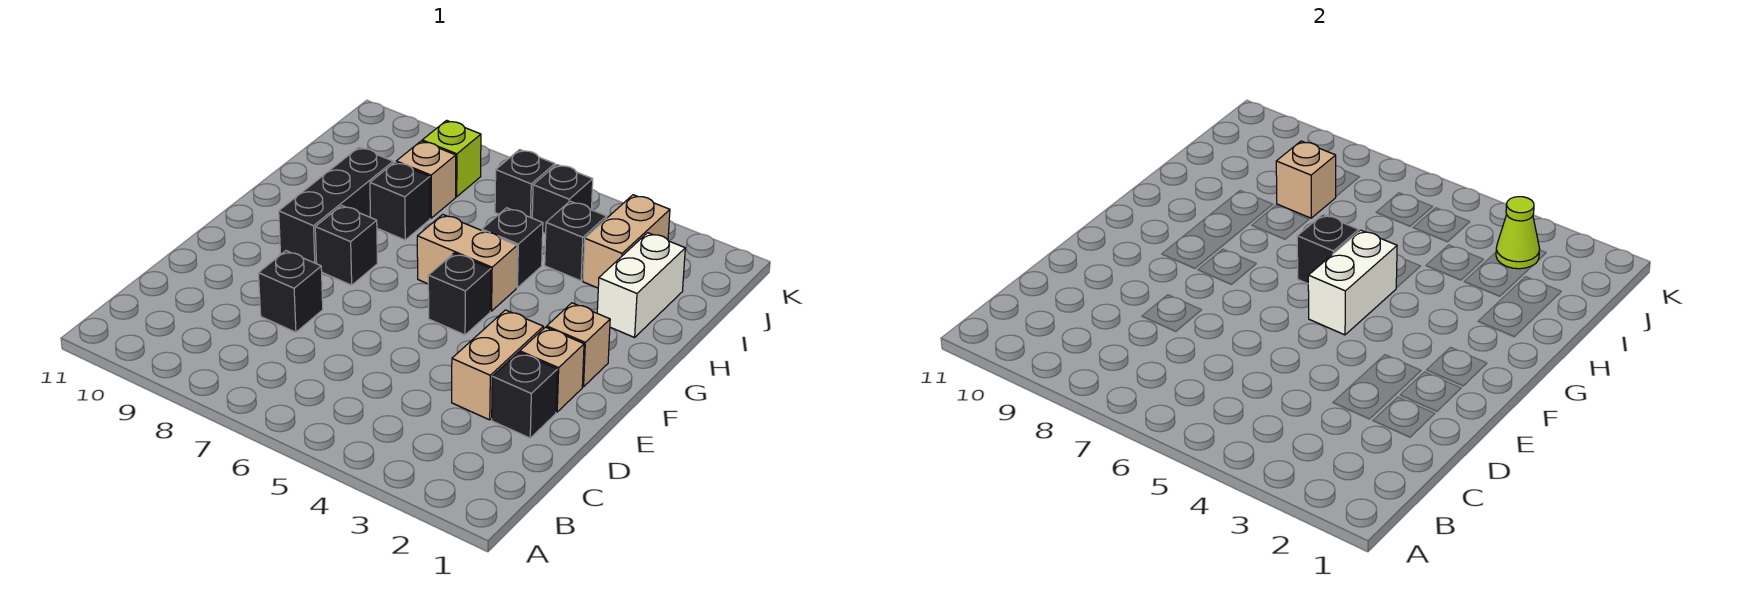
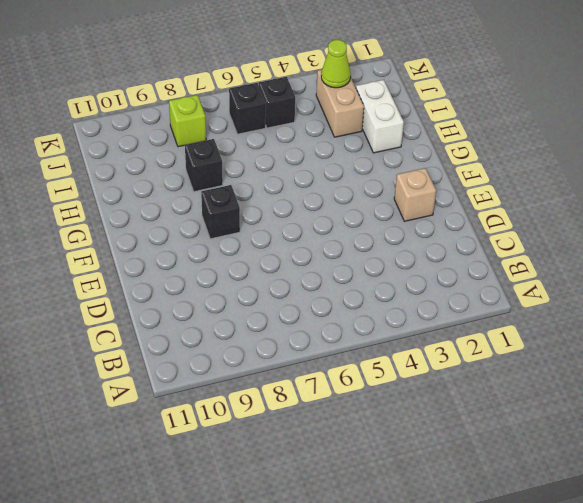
none -> black brick D2 level 1
none -> tan brick D3:E3 level 1
none -> black brick D8 level 1

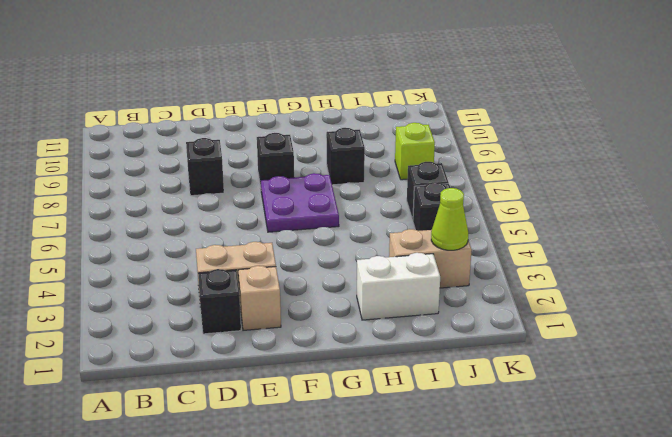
purple plate F6:G7 level 1 -> tan brick G5:G6 level 1
none -> tan brick F2 level 1
none -> black brick F5 level 1
none -> black brick F9:H9 level 1

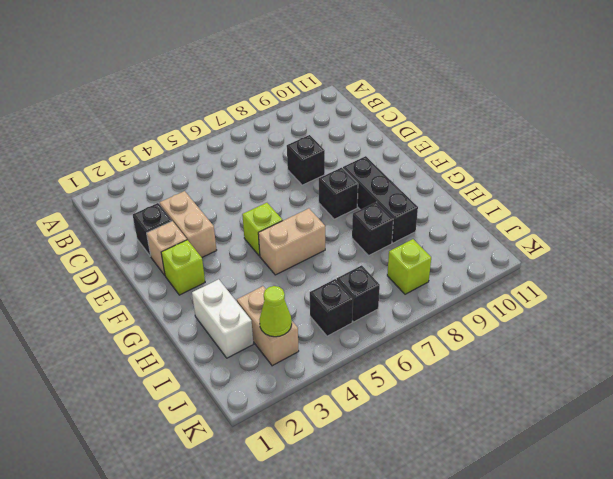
lime brick F2 level 1 -> tan brick F2 level 1
lime brick F5 level 1 -> black brick F5 level 1
none -> black brick H5 level 1
none -> black brick I4 level 1
none -> tan brick I8 level 1

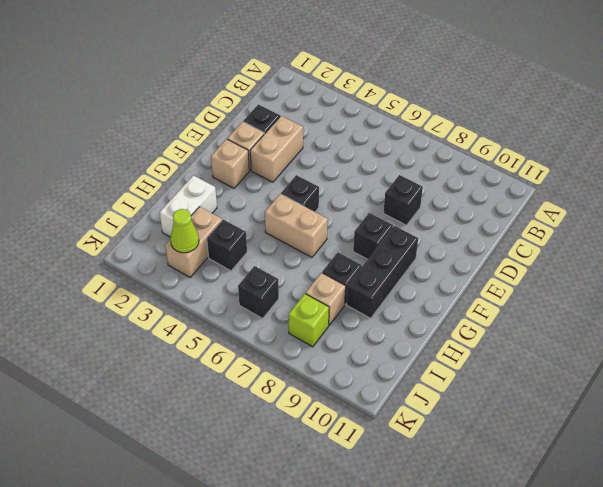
none -> black brick H5 level 1
none -> black brick J5 level 1
none -> white brick F5:G5 level 2

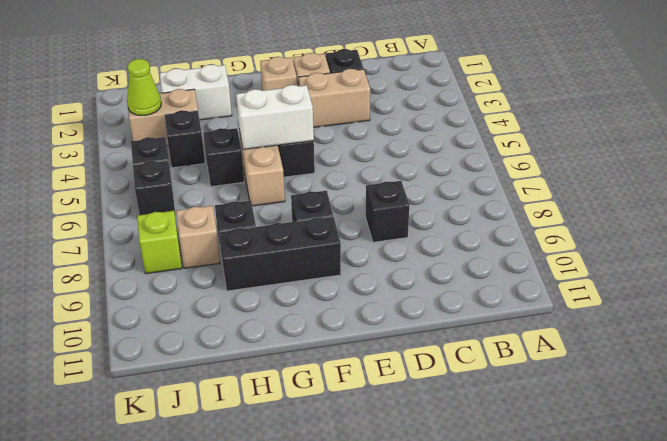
none -> black brick G6 level 2
none -> tan brick I8 level 2

